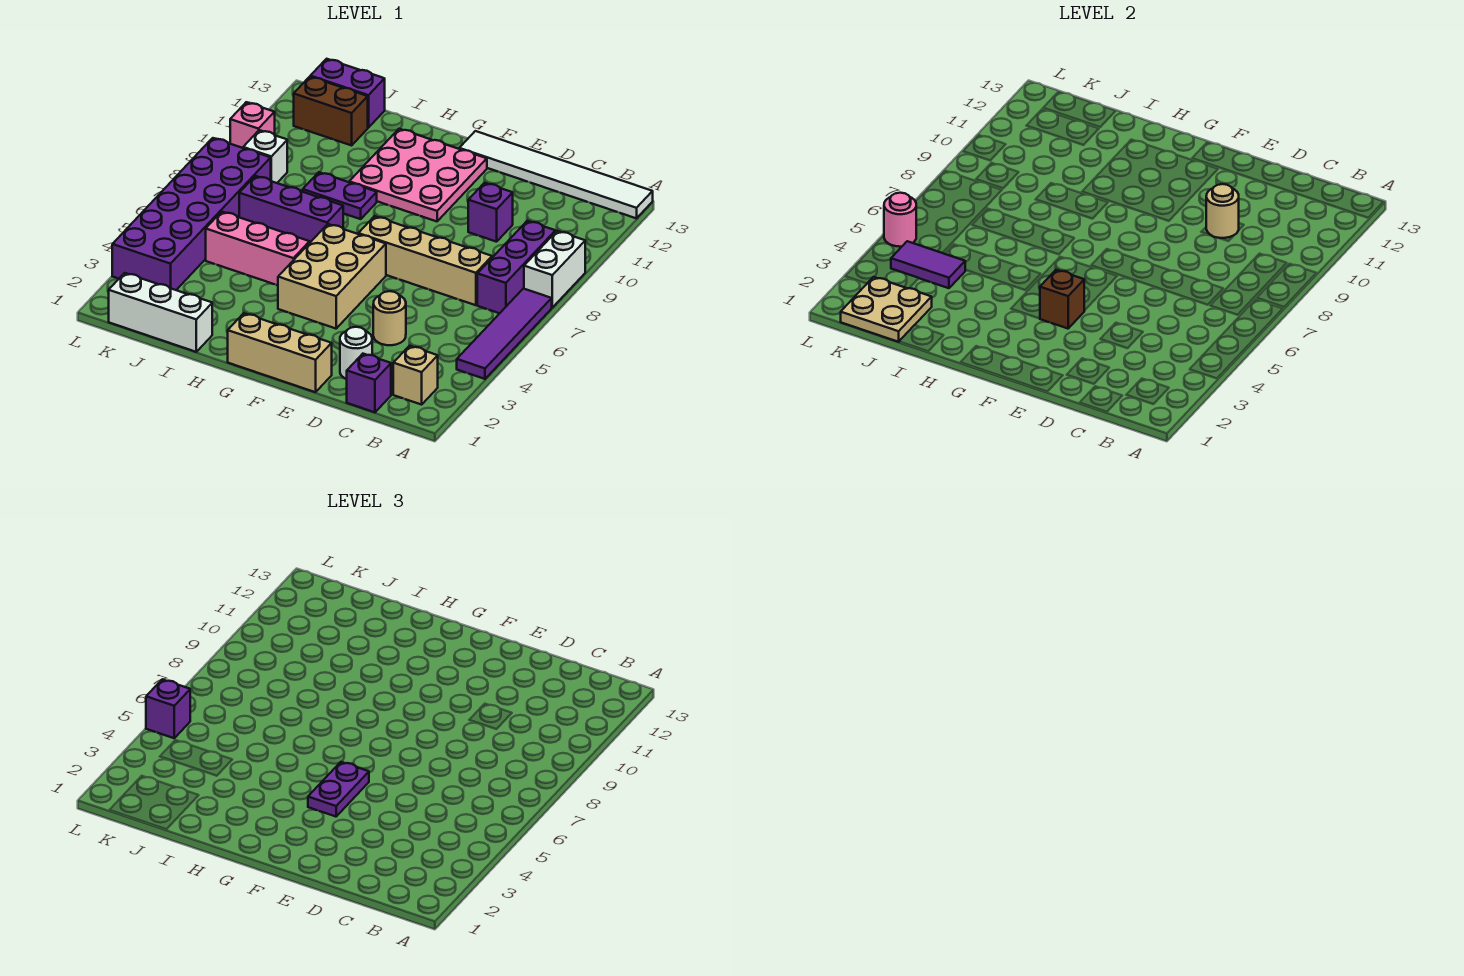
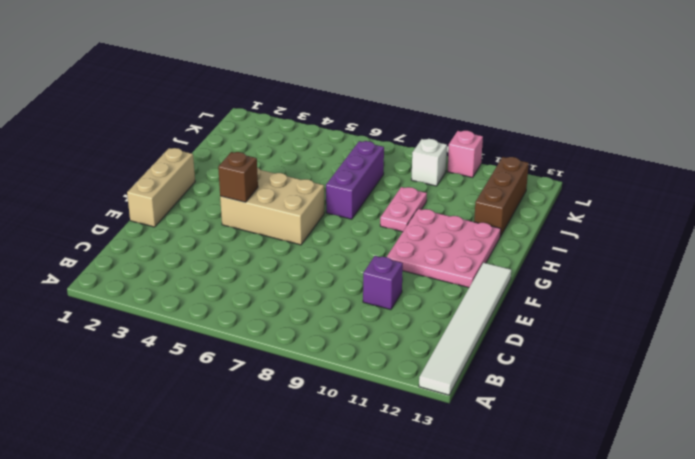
pink plate H9:I9 level 1 -> purple plate H9:I9 level 1
brown brick I12:K12 level 1 -> brown brick J12:K12 level 1
none -> purple tile A4:A7 level 1
none -> white brick A8:A9 level 1
none -> tan brick B2 level 1

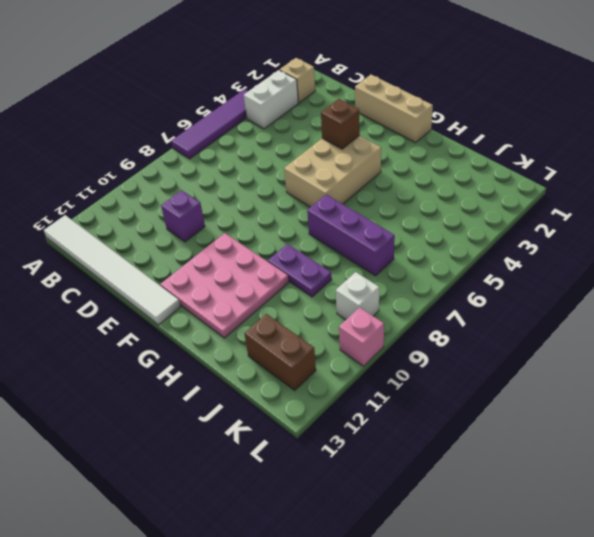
white brick B3:B4 level 1 -> white brick A8:A9 level 1
none -> purple brick B7:B9 level 1
none -> purple brick C1 level 1
none -> tan brick C7:F7 level 1

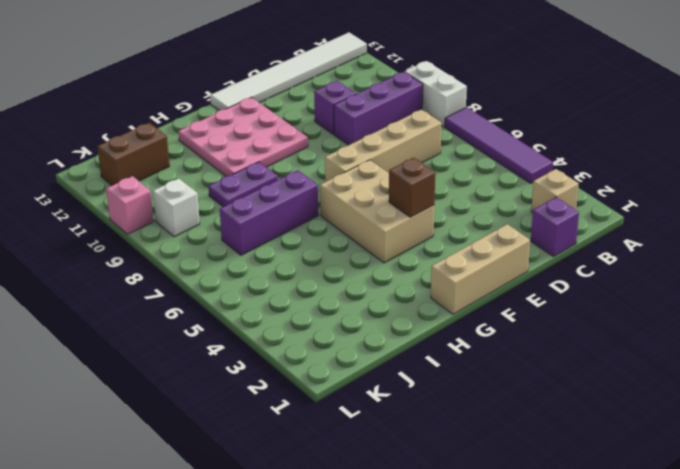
purple brick B9:D9 level 1 -> purple brick B7:B9 level 1
none -> white round brick D2 level 1
none -> tan round brick D4 level 1
none -> pink brick H5:J5 level 1

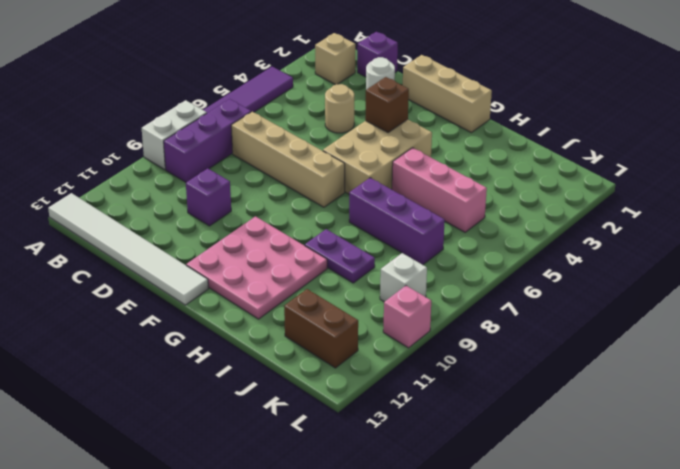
none -> white brick I1:K1 level 1
none -> purple brick J13:K13 level 1
none -> purple brick K3:L8 level 1

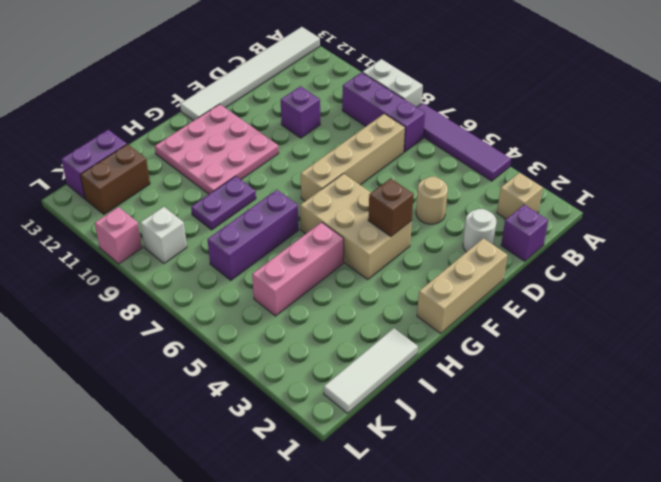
white tile I1:K1 level 1 -> white brick I1:K1 level 1
none -> purple brick K3:L8 level 1
none -> tan round brick D10 level 2
none -> tan plate J1:K2 level 2

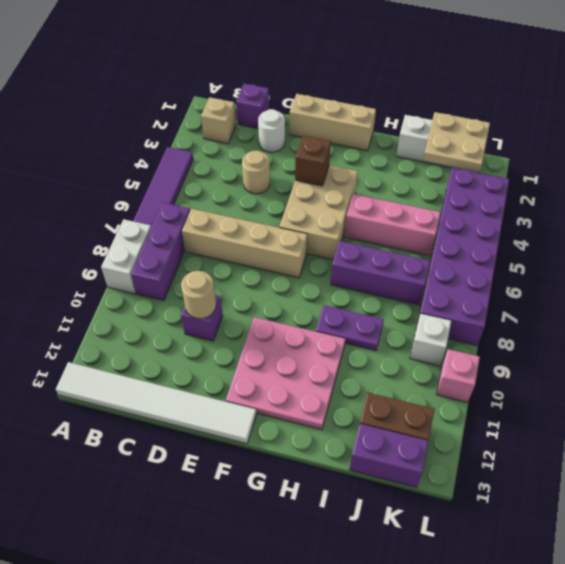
none -> purple tile J4:K4 level 2
none -> pink round brick L5 level 2
none -> purple plate F4:F5 level 3

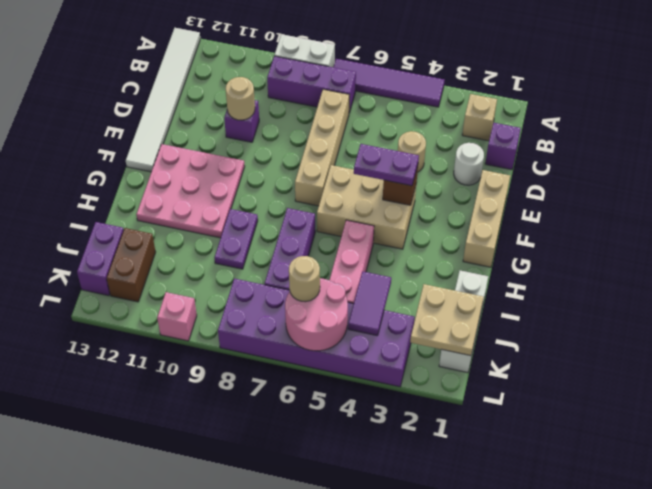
pink round brick K5:L6 level 2 -> pink round brick L5 level 2
tan round brick K6 level 3 -> none
none -> white brick K9 level 1
none -> purple brick L5 level 3

